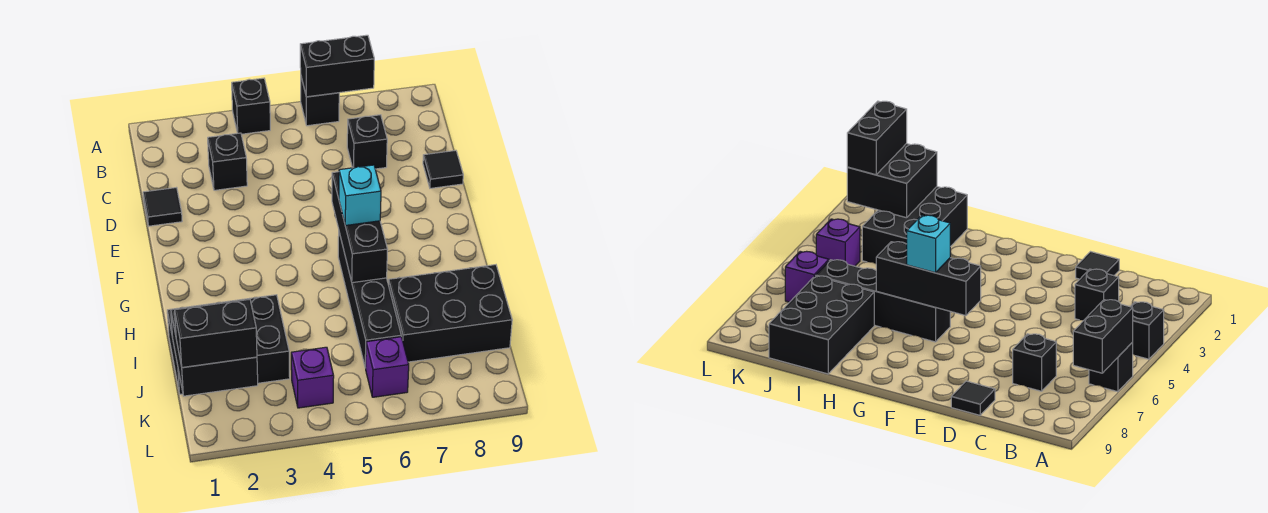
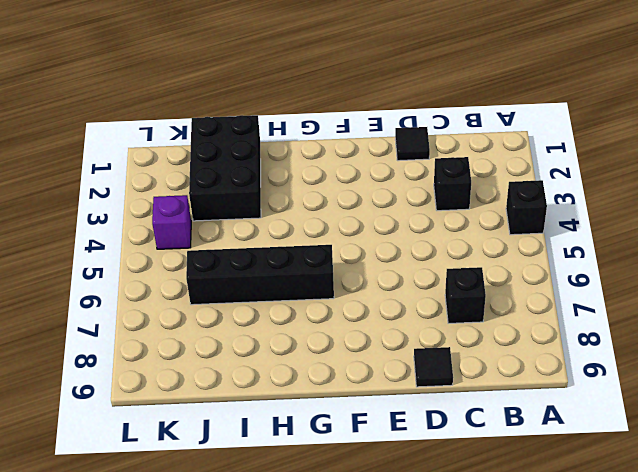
none -> black brick A6 level 1
none -> black brick I7:J9 level 1
none -> purple brick K6 level 1

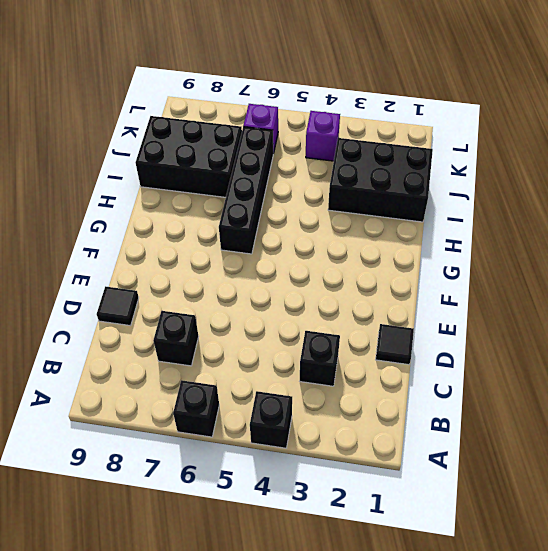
none -> black brick A6:A7 level 2
none -> black brick F6:H6 level 2
none -> black brick J1:K2 level 2

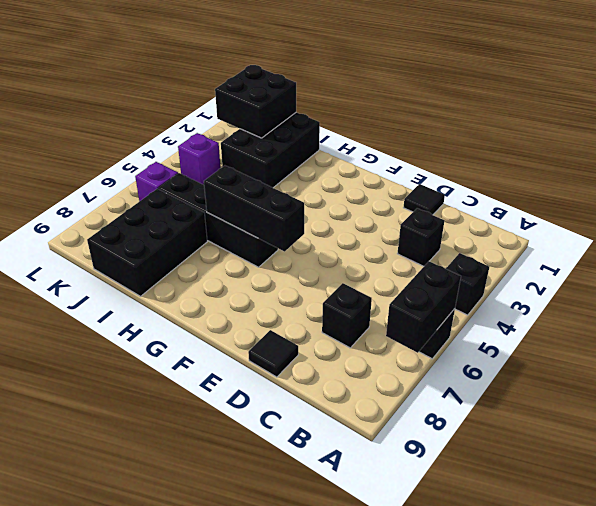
none -> cyan brick G6 level 3
none -> black brick K1:K2 level 3

